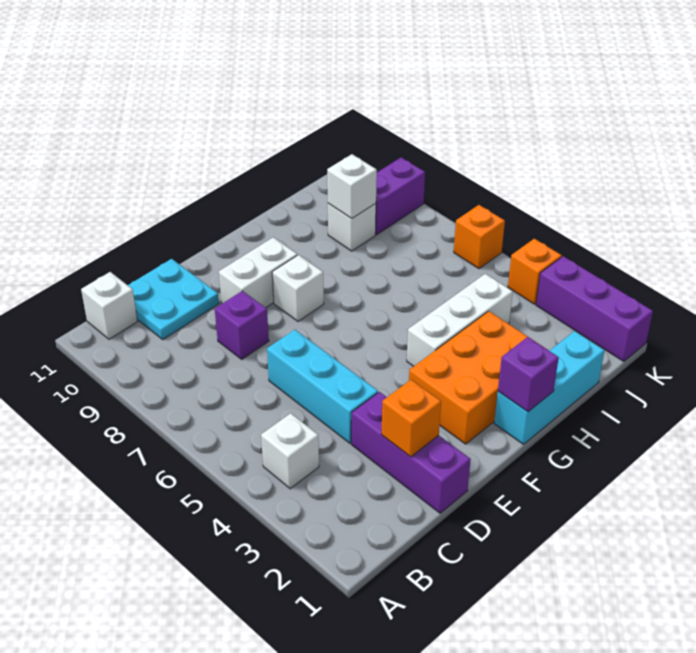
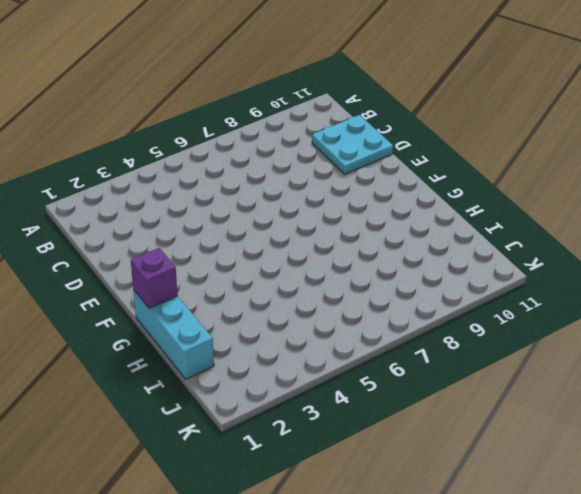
none -> white brick B4 level 1
none -> white brick B11 level 1
none -> purple brick D1:D3 level 1

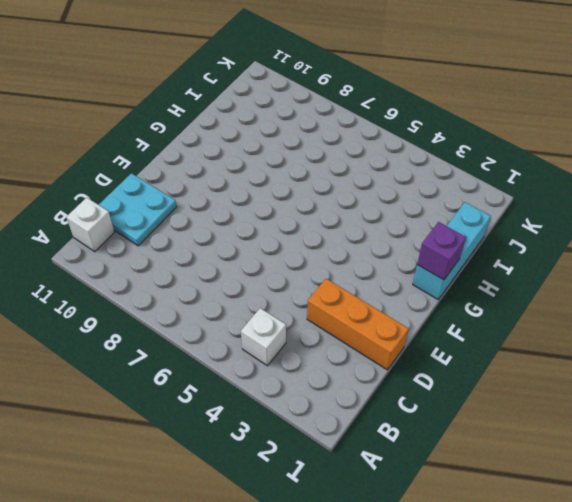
orange brick D1:D3 level 1 -> purple brick D1:D3 level 1
none -> cyan brick D4:D6 level 1
none -> purple brick D8 level 1
none -> white brick E9:F9 level 1

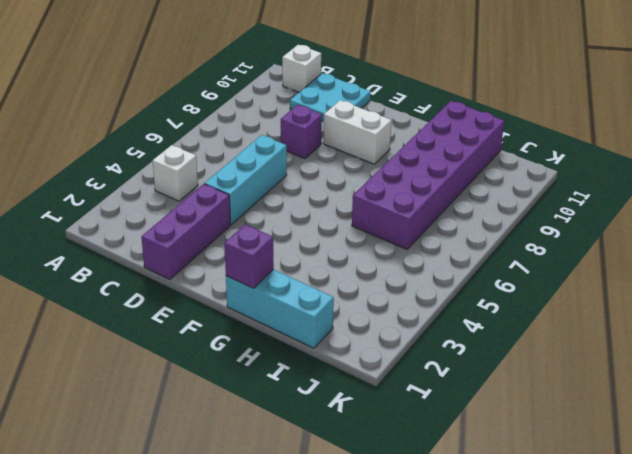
purple brick H6:I11 level 1 -> white brick I9 level 1
none -> orange brick F2:H3 level 1
none -> white brick F8 level 1
none -> white brick G4:I4 level 1

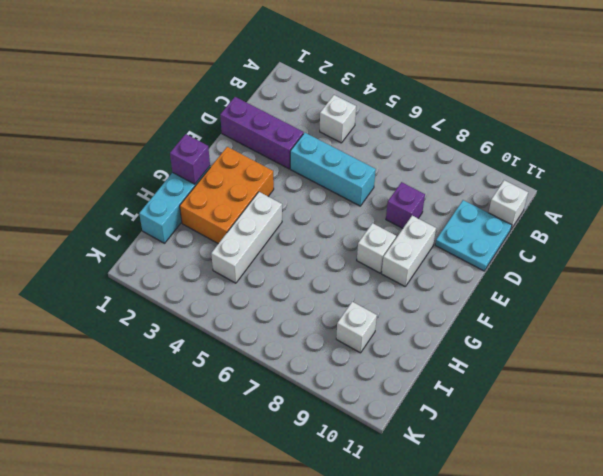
none -> purple brick J9:K9 level 1
none -> purple brick K1:K3 level 1
none -> orange brick K4 level 1

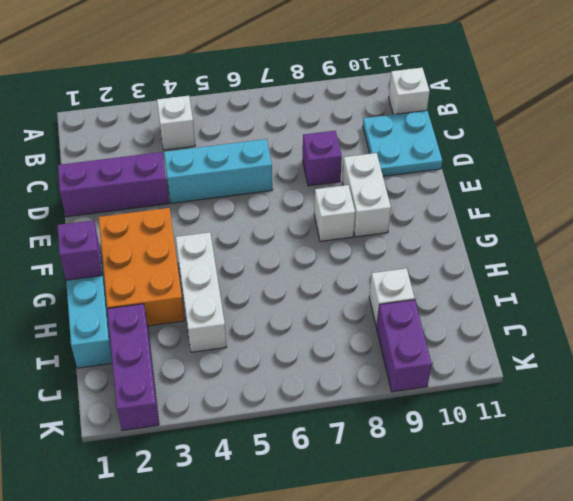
purple brick I2:K2 level 1 -> purple brick K1:K3 level 1
none -> orange brick K4 level 1
none -> orange brick K6 level 1
none -> orange brick D2 level 2

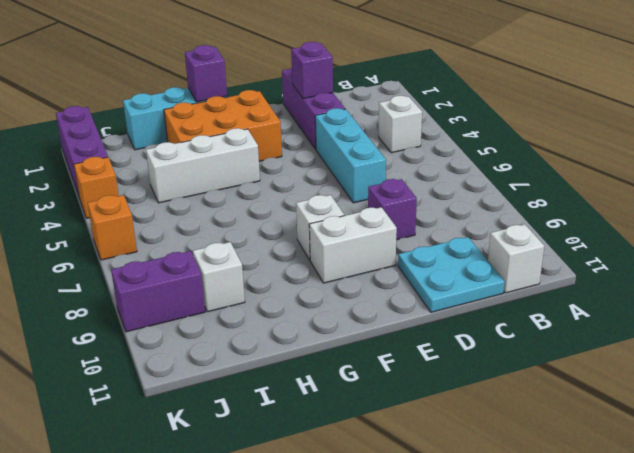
purple brick D2 level 2 -> orange brick D2 level 2
none -> white brick I9 level 2

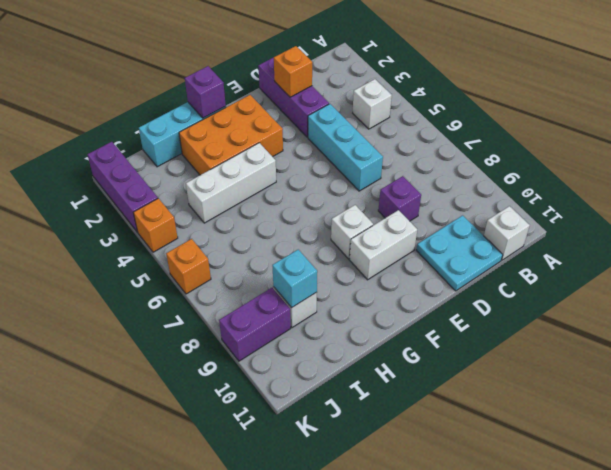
cyan brick I9 level 2 -> white brick I9 level 2

